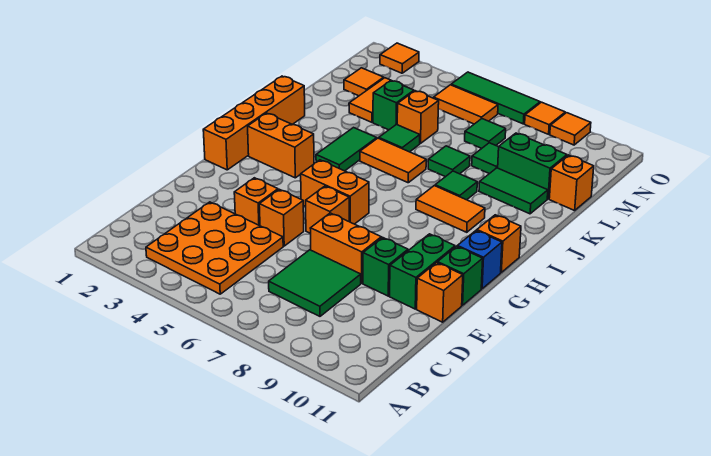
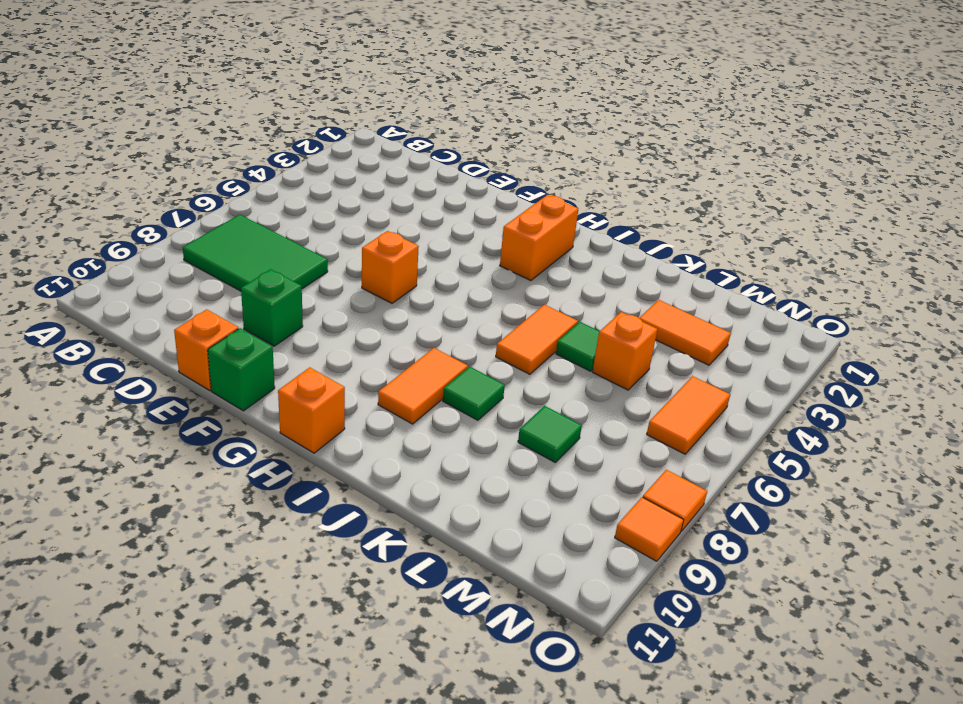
green tile B7:D8 level 1 -> green tile C7:D8 level 1
none -> orange plate B3:D5 level 1
none -> orange brick E4 level 1
none -> orange brick E5 level 1
none -> orange brick E7:E8 level 1

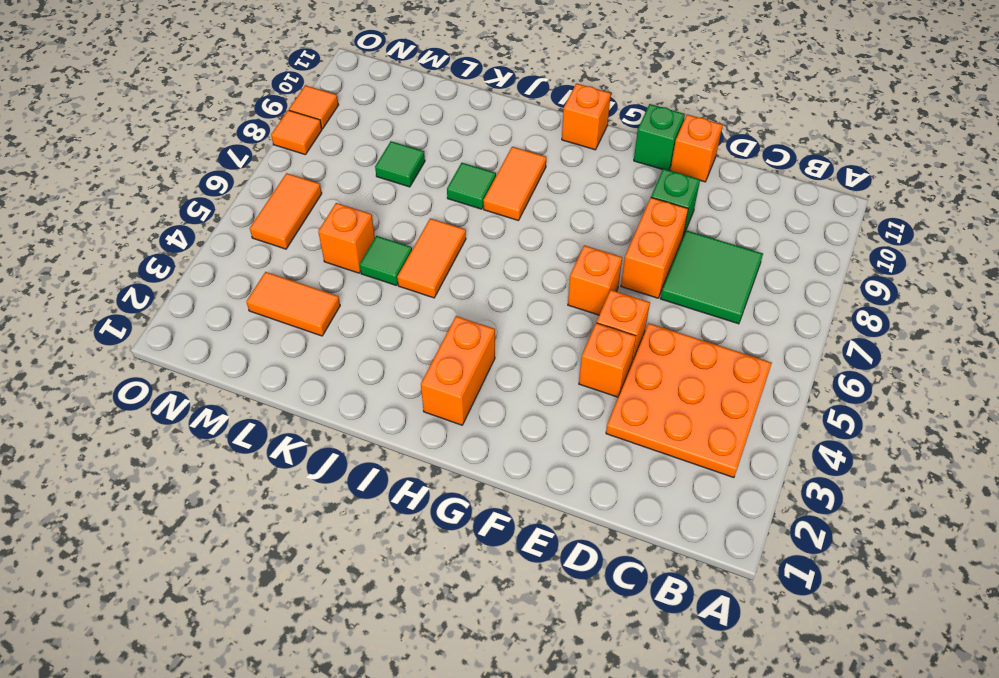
none -> green brick E10:F10 level 1
none -> orange brick G1:J1 level 1
none -> orange brick G5:G6 level 1
none -> blue brick G11 level 1

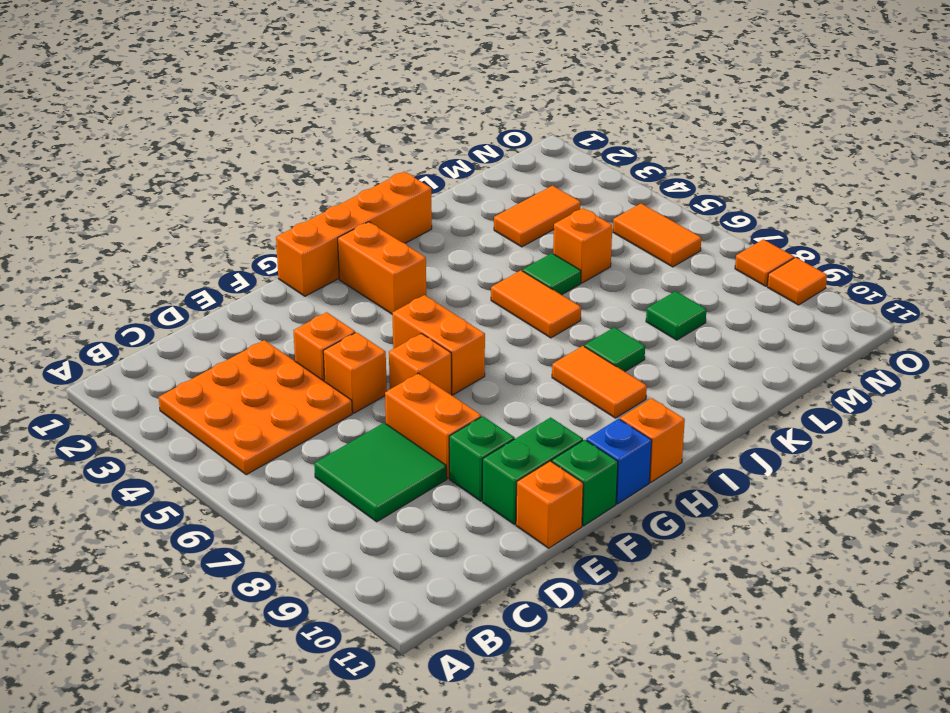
none -> green tile I4:J4 level 1
none -> green tile K7 level 1
none -> green tile K9:K10 level 1
none -> green brick L4 level 1

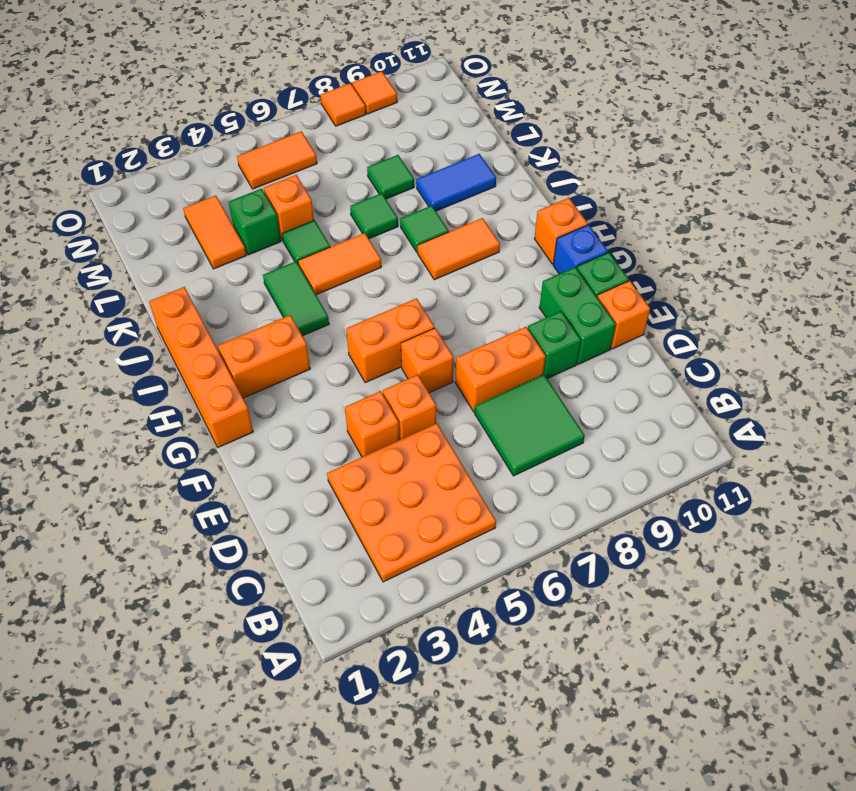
blue tile K9:K10 level 1 -> green tile K9:K10 level 1
none -> green brick L9:L10 level 1
none -> orange brick L11 level 1
none -> orange tile M2 level 1
none -> green tile M7 level 1

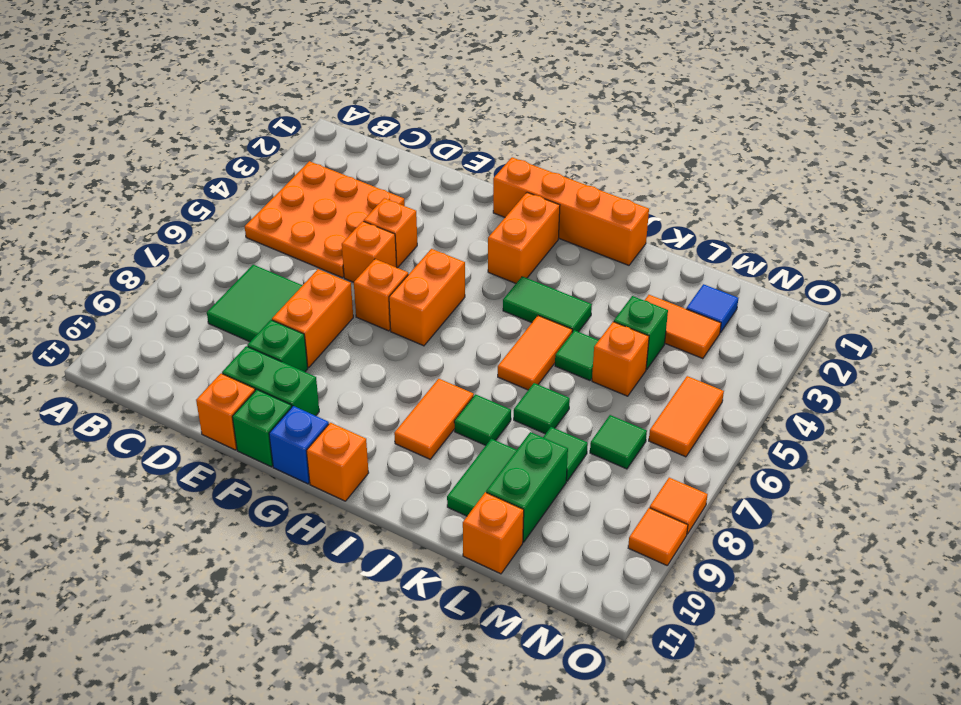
blue tile M2 level 1 -> orange tile M2 level 1
none -> orange tile O2 level 1
none -> green tile O5:O7 level 1

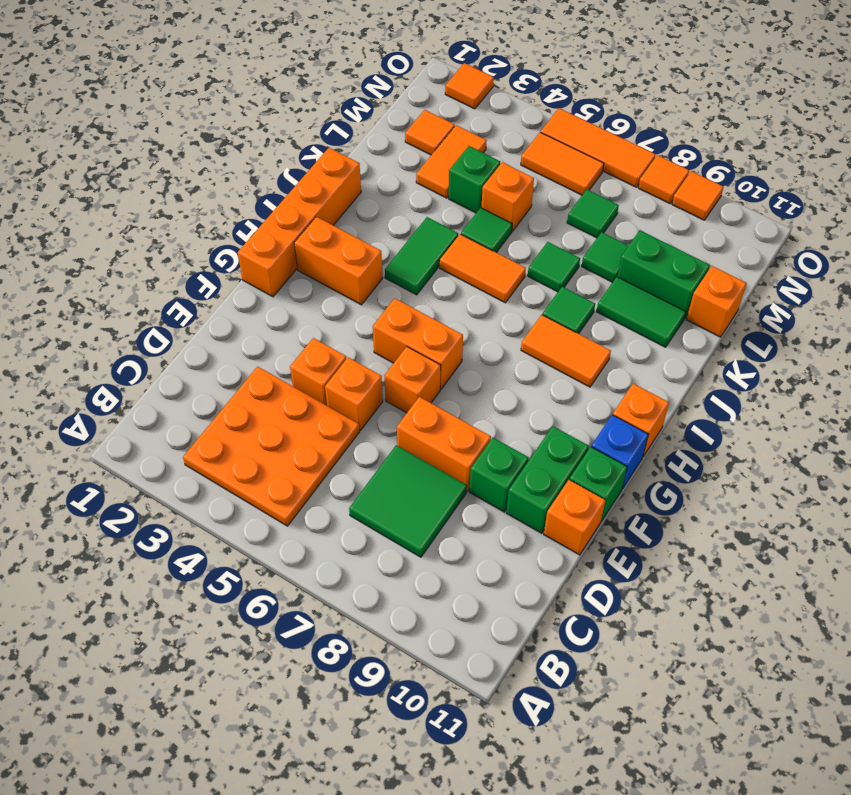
orange tile O5:O7 level 1 -> green tile O5:O7 level 1

